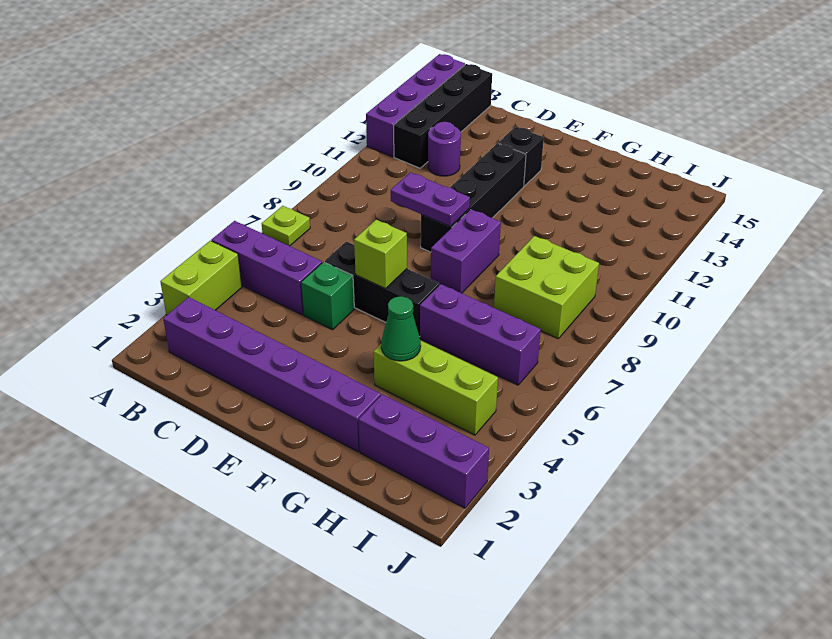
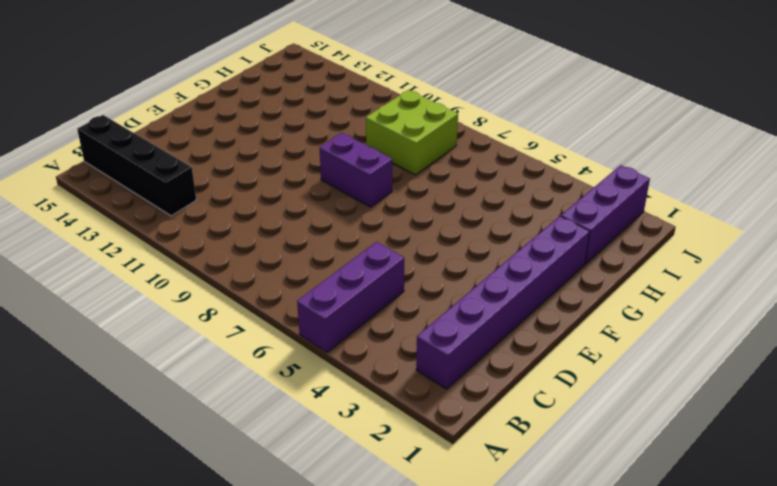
none -> lime brick A3:A4 level 1
none -> lime plate A7 level 1
none -> purple brick A12:A15 level 1

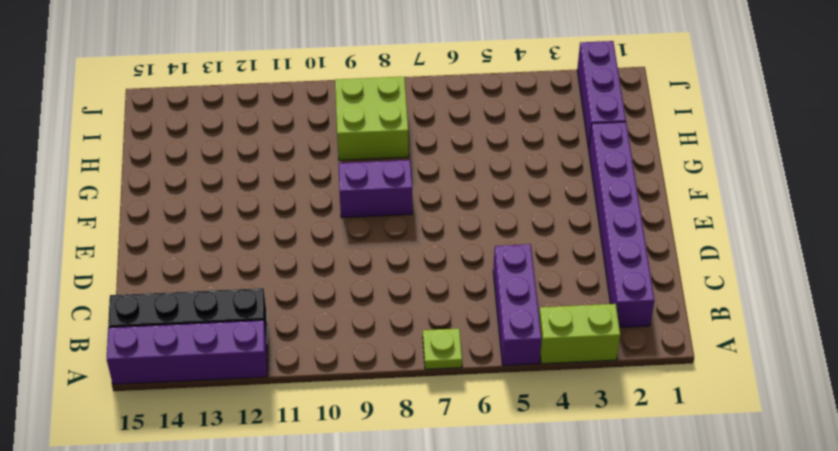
none -> purple round brick C12 level 1
none -> green brick D5 level 1
none -> black brick D6:F6 level 1

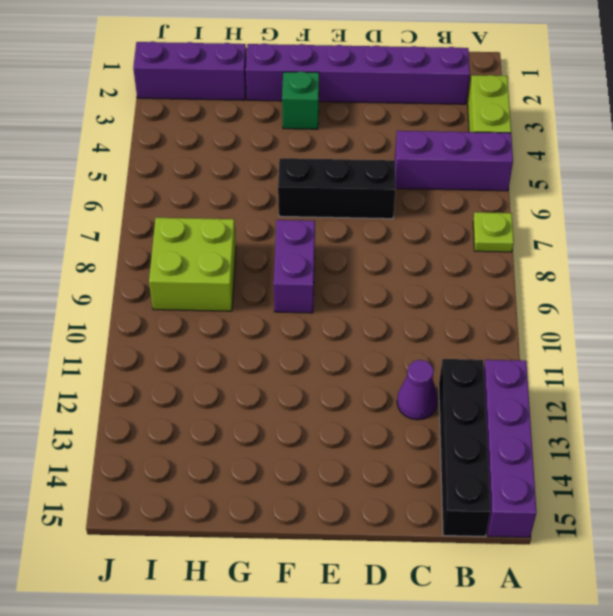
purple cone C12 level 1 -> purple round brick C12 level 1
green brick F3 level 1 -> green brick D5 level 1
none -> black brick E9:E12 level 1
none -> black brick E13 level 1
none -> lime brick G4:I4 level 1

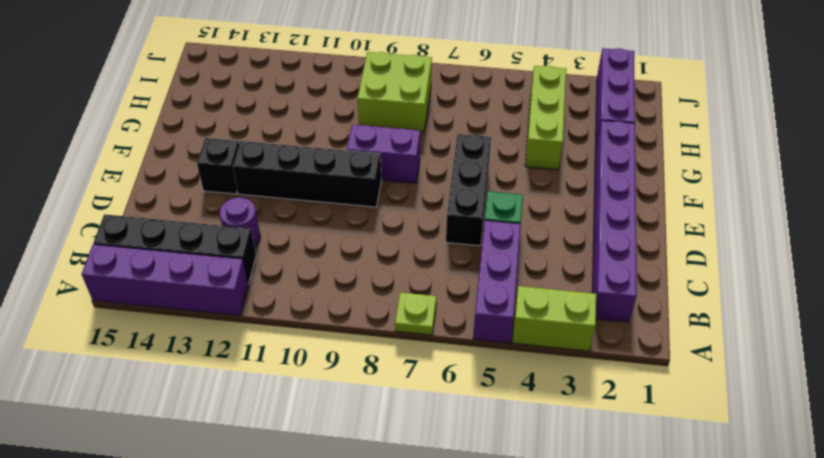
none -> purple brick G6:I6 level 1
none -> purple plate D9:E9 level 2
none -> lime brick E6 level 2

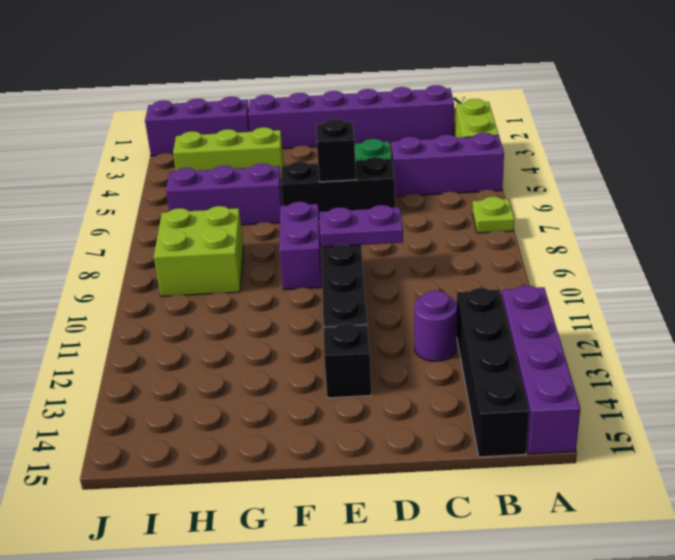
black brick E6 level 2 -> lime brick E6 level 2
none -> green cone G4 level 2

